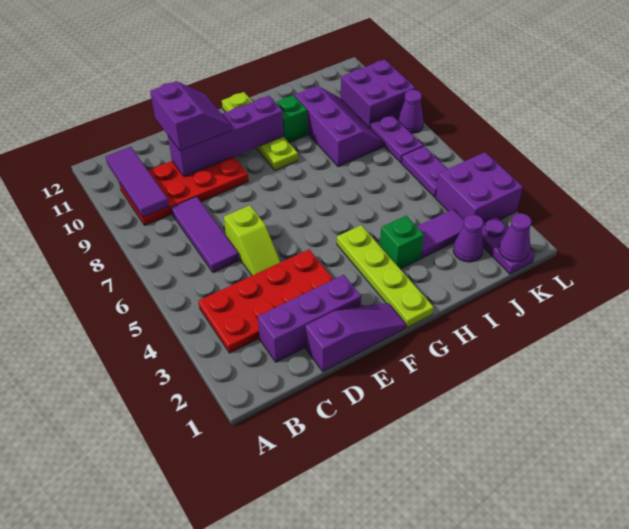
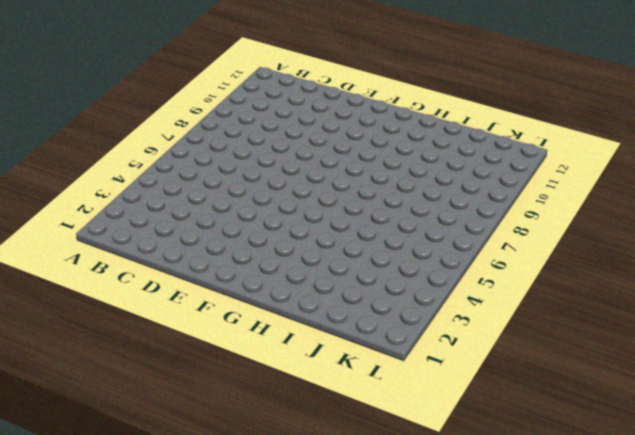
none -> red plate B3:E4 level 1
none -> red plate B9:E10 level 1
none -> purple brick C2:E2 level 1

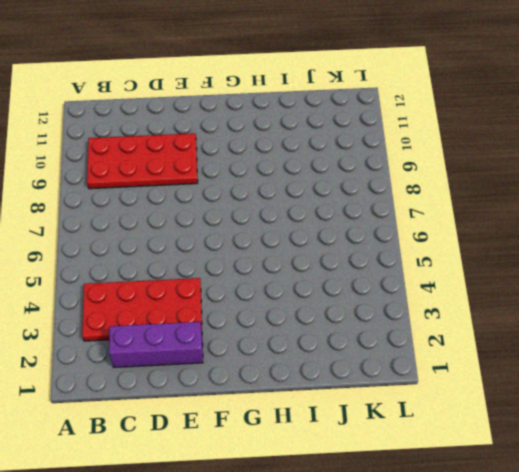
none -> purple tile C6:C8 level 1
none -> purple slope D1:F1 level 1 top D
none -> lime slope D5:D6 level 1 top 6

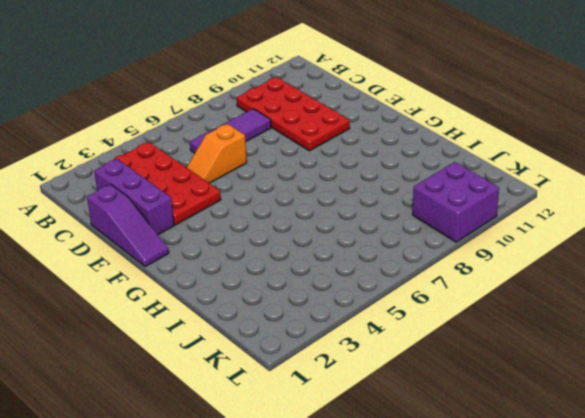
orange slope D5:D6 level 1 top 6 -> lime slope D5:D6 level 1 top 6
none -> lime plate G1:G4 level 1
none -> lime plate G9:G12 level 1
none -> green brick H3 level 1

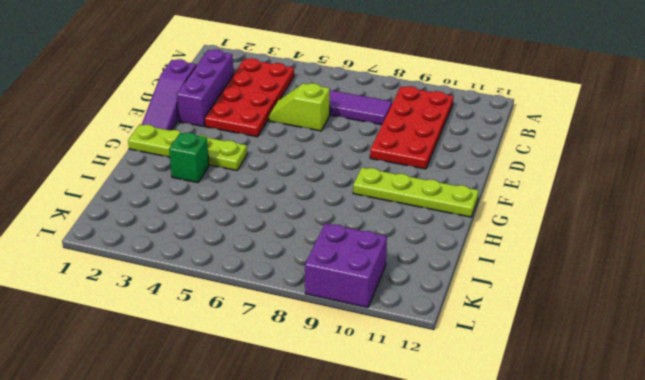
none -> green brick H10 level 1
none -> purple tile I3:J3 level 1
none -> purple slope I8:J10 level 1 top I

